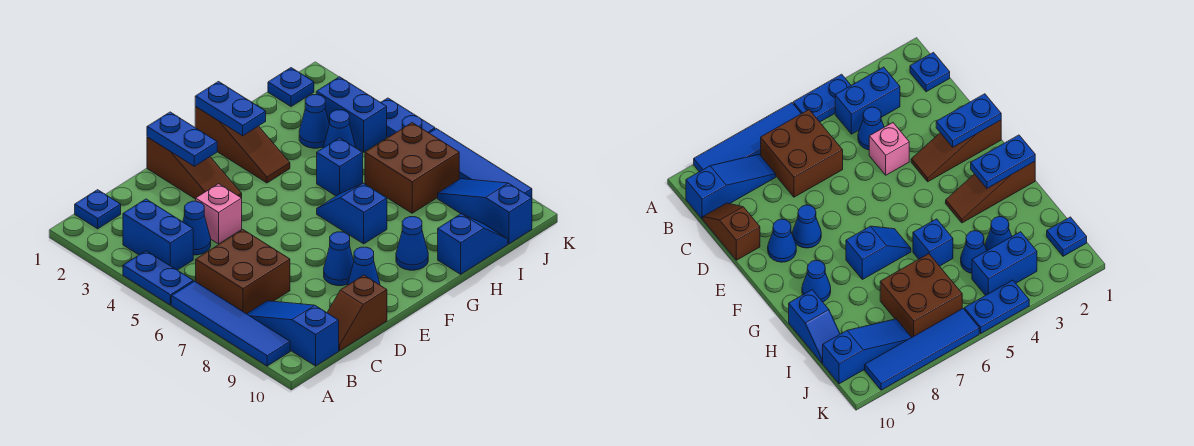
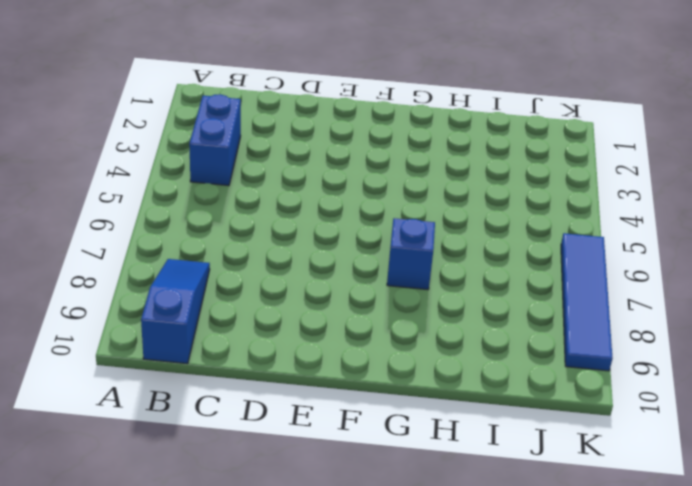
none -> blue plate A4:A5 level 1
none -> blue tile A6:A9 level 1
none -> blue plate B1 level 1

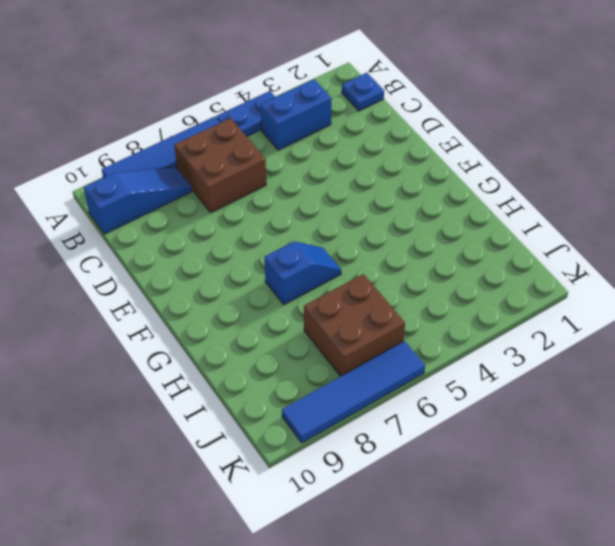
none -> blue cone C4 level 1
none -> brown slope C10:D10 level 1 top D
none -> pink brick D4 level 1

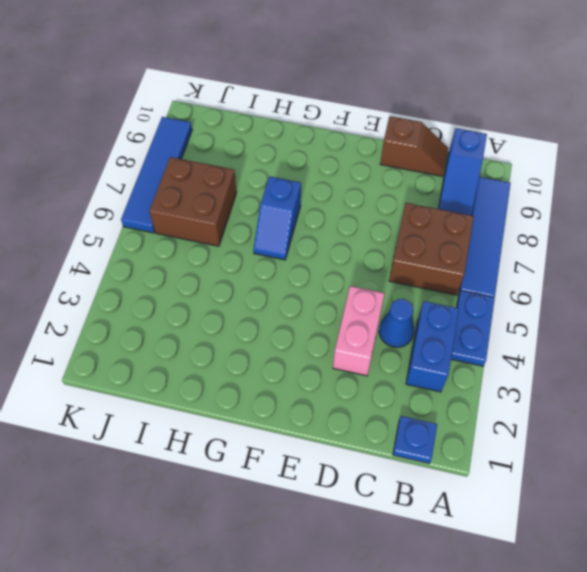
pink brick D3:D4 level 1 -> pink brick D4 level 1
none -> brown slope E1:E3 level 1 top 1
none -> blue cone E8 level 1
none -> blue cone E9 level 1

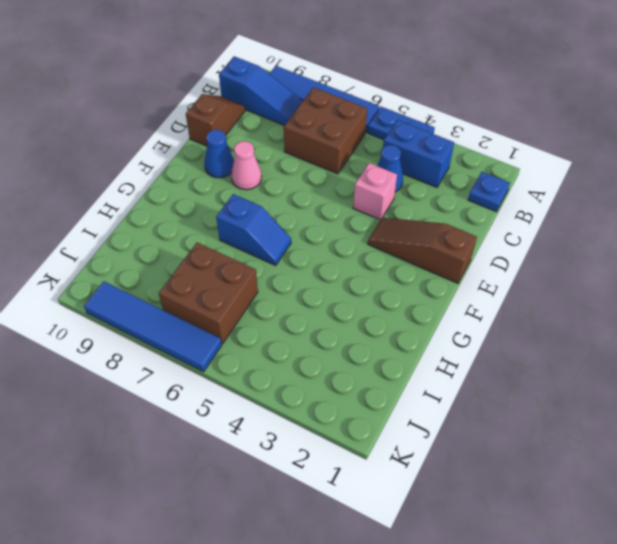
pink cone E8 level 1 -> blue cone E8 level 1
none -> brown slope G1:G3 level 1 top 1
none -> blue cone G9 level 1
none -> blue brick H5 level 1

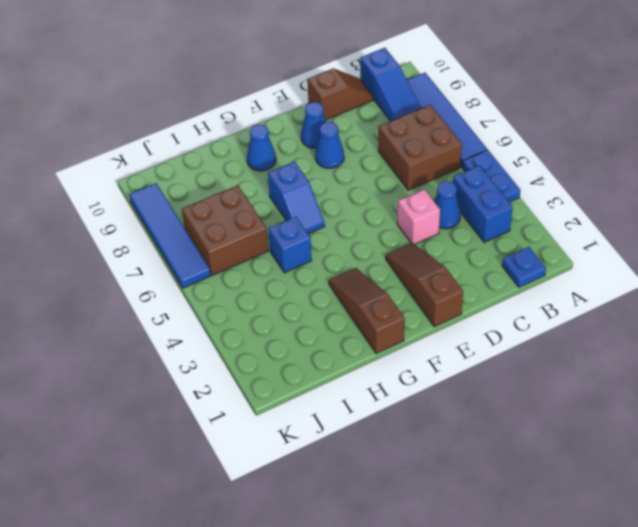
none -> blue slope H10:I10 level 1 top H
none -> blue cone I3 level 1
none -> blue cone I4 level 1

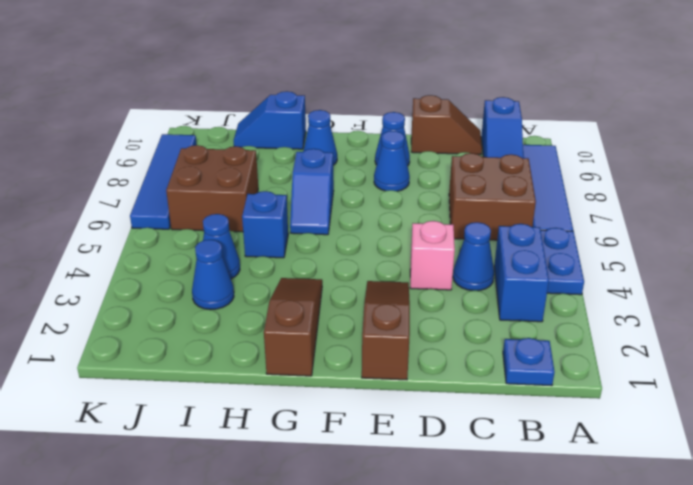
none -> blue plate J1 level 1
none -> blue brick J3:J4 level 1
none -> blue slope J8:J10 level 1 top 10

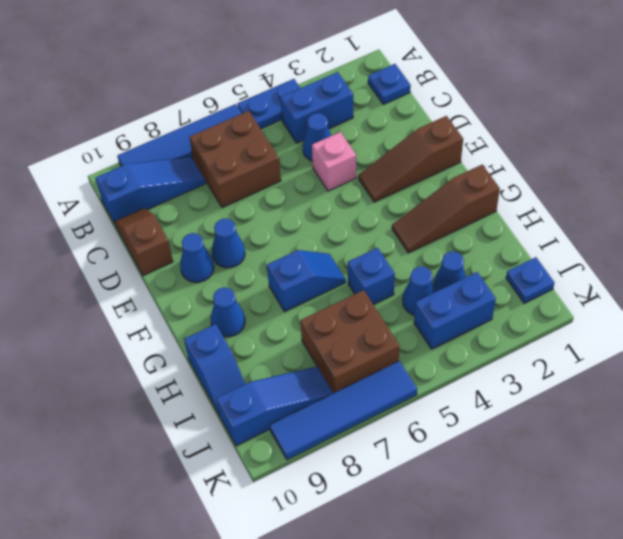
none -> blue plate K4:K5 level 1
none -> blue plate E1:E2 level 2
none -> blue plate G1:G2 level 2

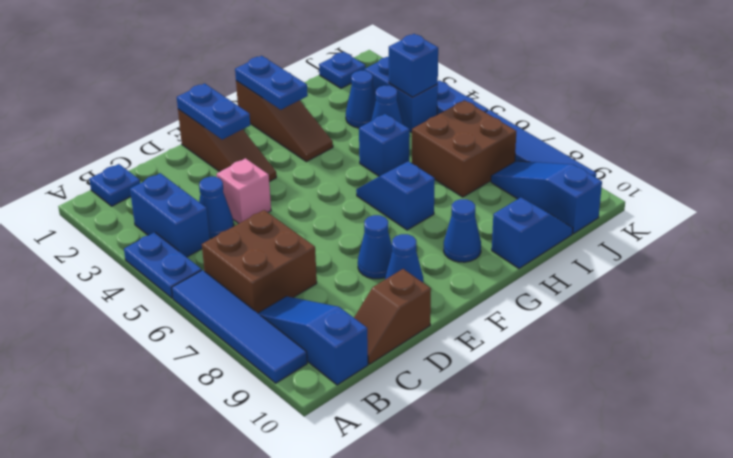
blue brick J4 level 2 -> none

